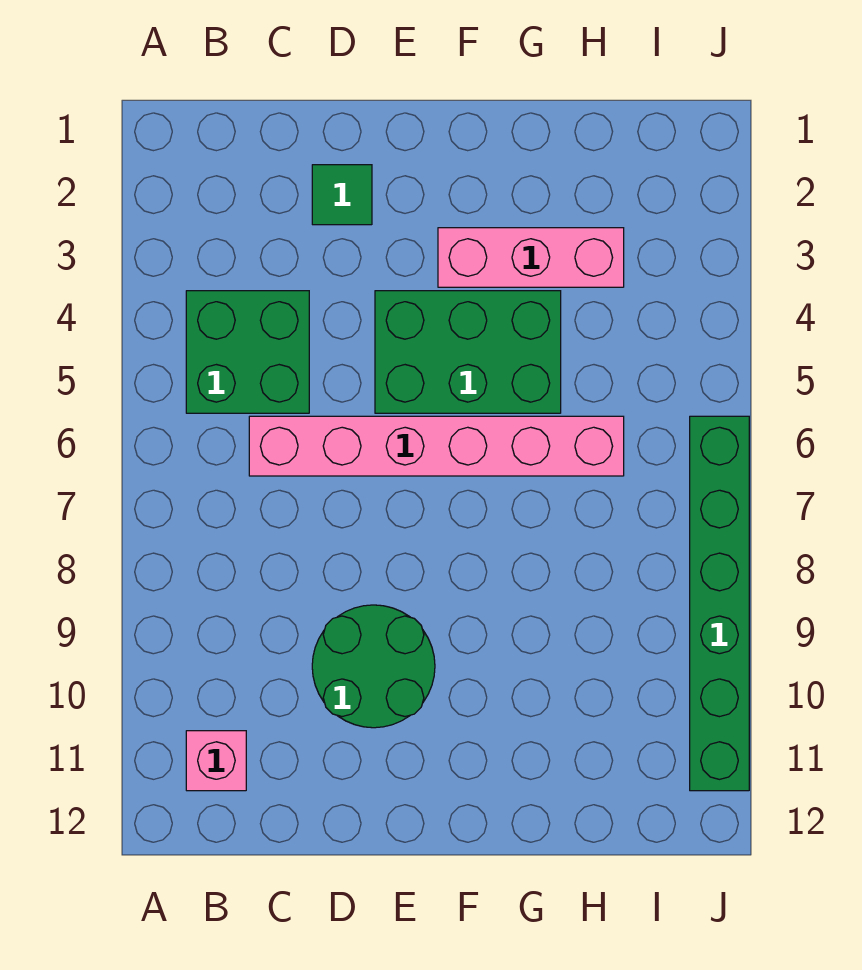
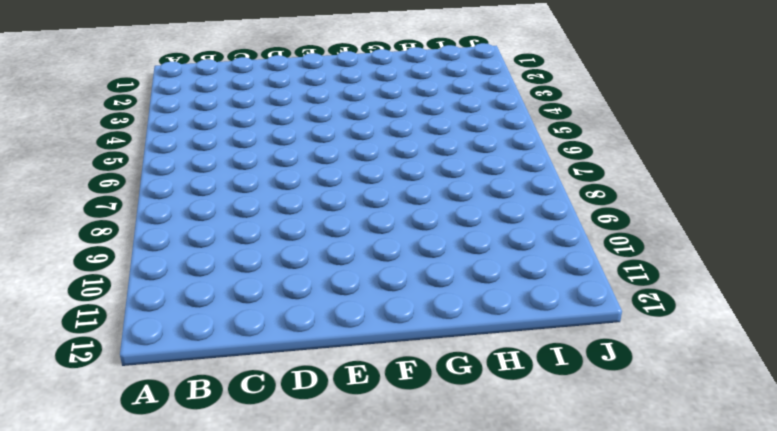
none -> green brick B4:C5 level 1
none -> pink brick B11 level 1

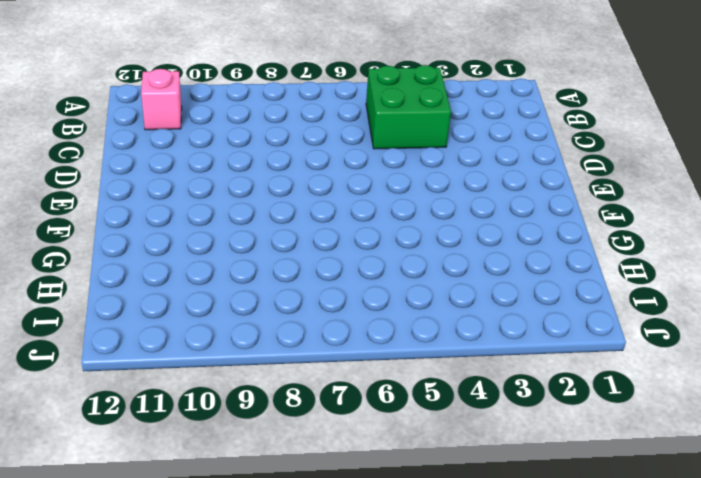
none -> pink brick C6:H6 level 1
none -> green tile D2 level 1

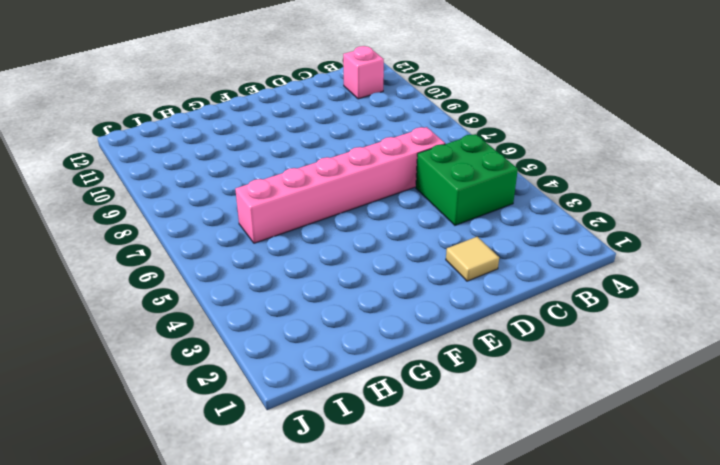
tan tile D2 level 1 -> green tile D2 level 1
none -> green round brick D9:E10 level 1
none -> green brick E4:G5 level 1

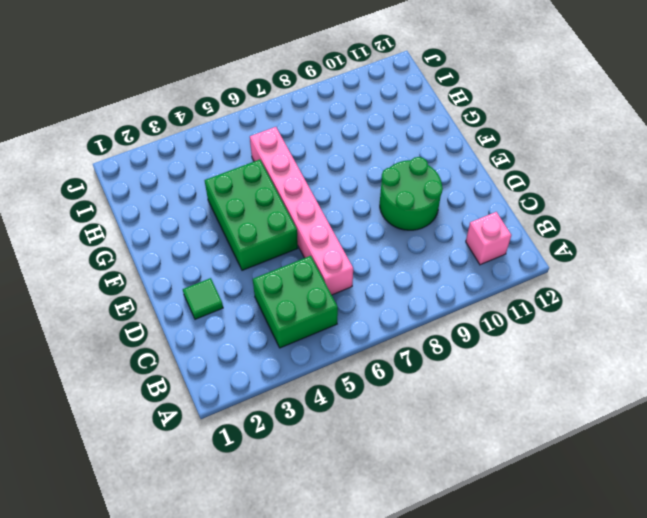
none -> pink brick F3:H3 level 1
none -> green brick J6:J11 level 1

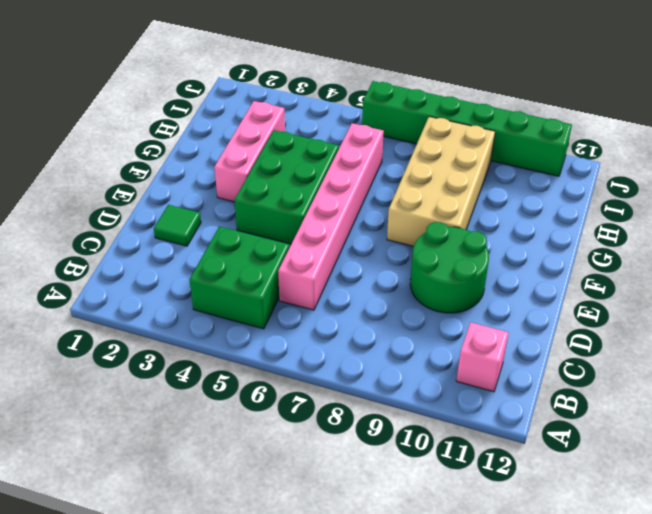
tan brick F8:I9 level 1 -> none

